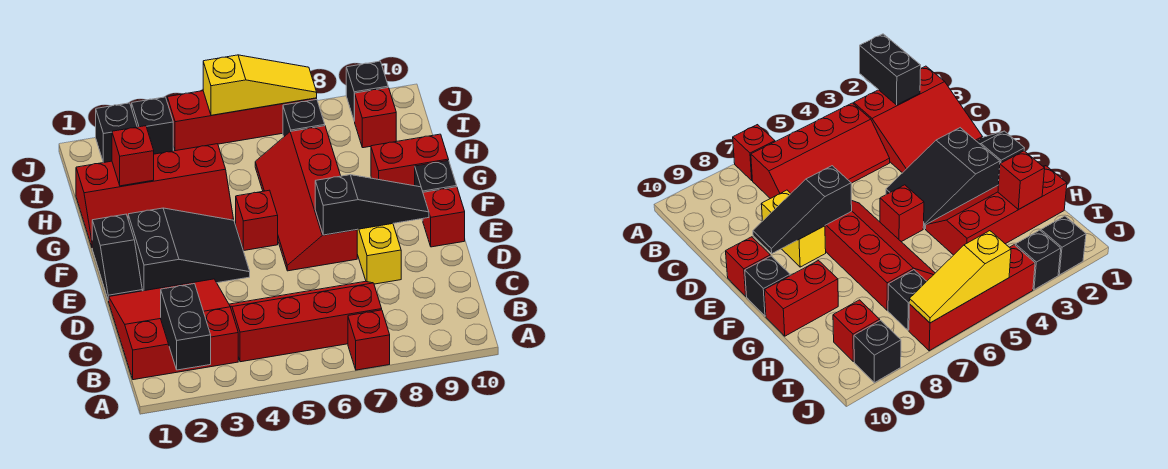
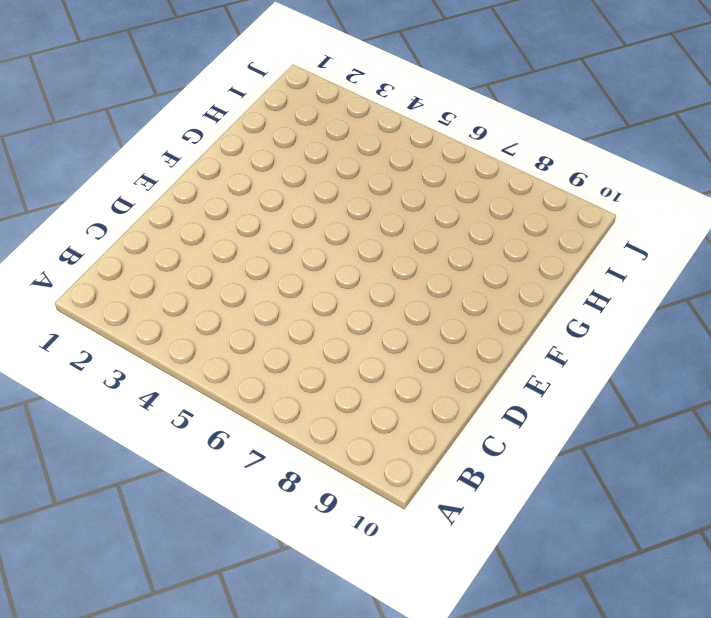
none -> red brick A7 level 1
none -> red slope B1:D3 level 1 top B
none -> red slope B4:C7 level 1 top B

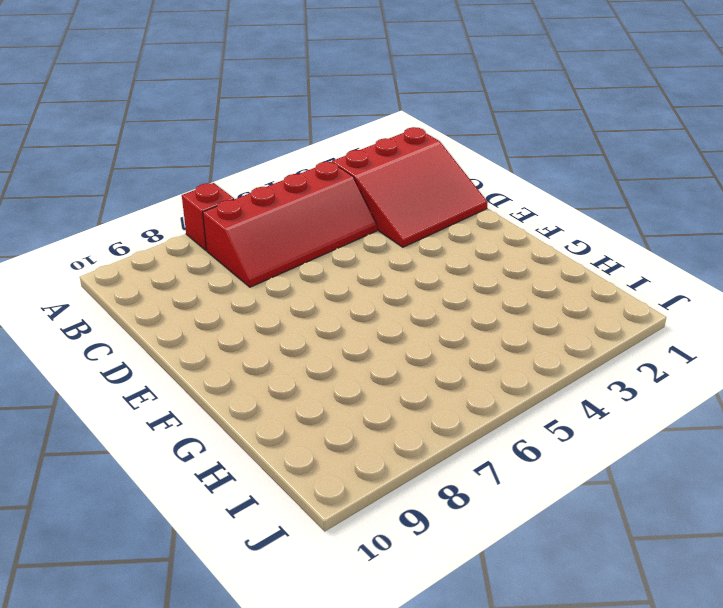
none -> yellow brick D8:E8 level 1
none -> black slope E1:F1 level 1 top F
none -> black slope E2:F4 level 1 top 2

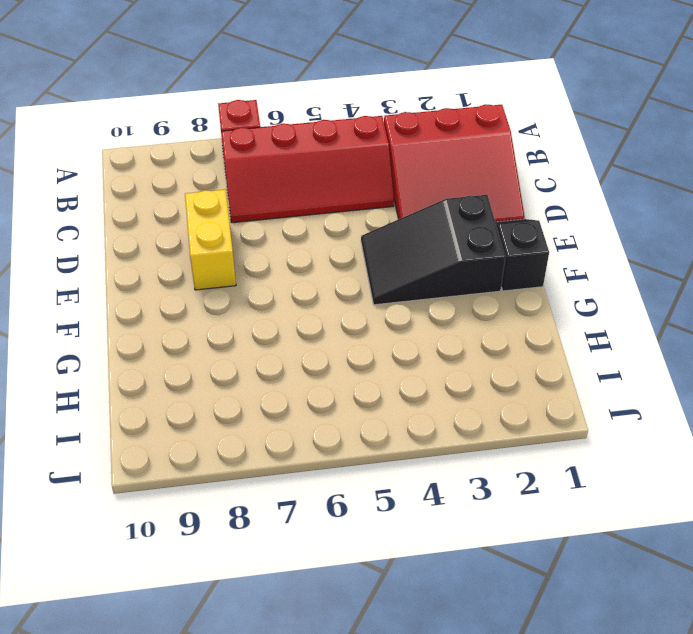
none -> red slope E6:H7 level 1 top 7
none -> red brick E10 level 1
none -> red brick F5 level 1

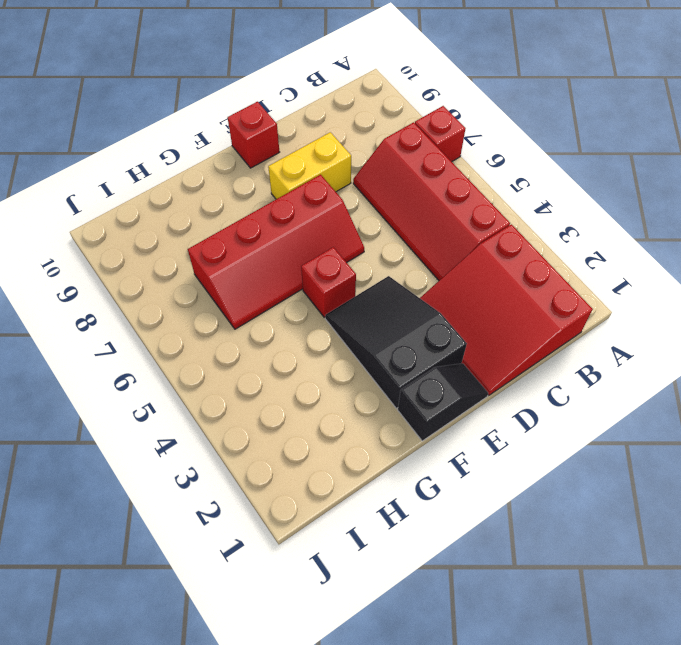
none -> black brick F10 level 1
none -> red slope G1:H4 level 1 top H
none -> red brick G9:G10 level 1

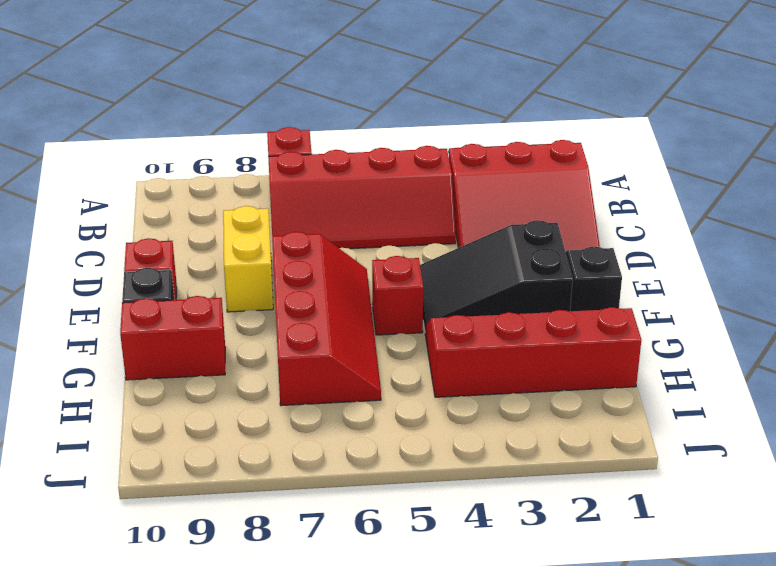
none -> black brick I7 level 1
none -> red brick I9 level 1
none -> black brick J2 level 1

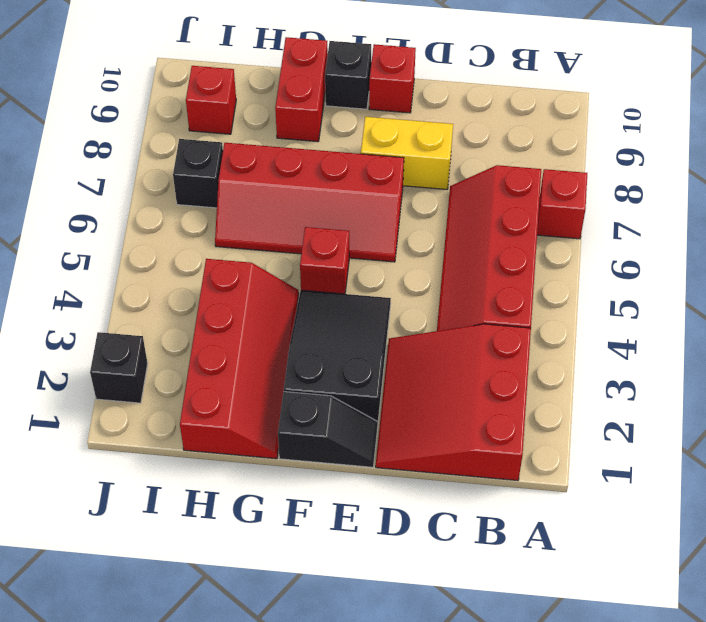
none -> black brick J3 level 1
none -> red brick J4:J7 level 1
none -> black brick J9 level 1

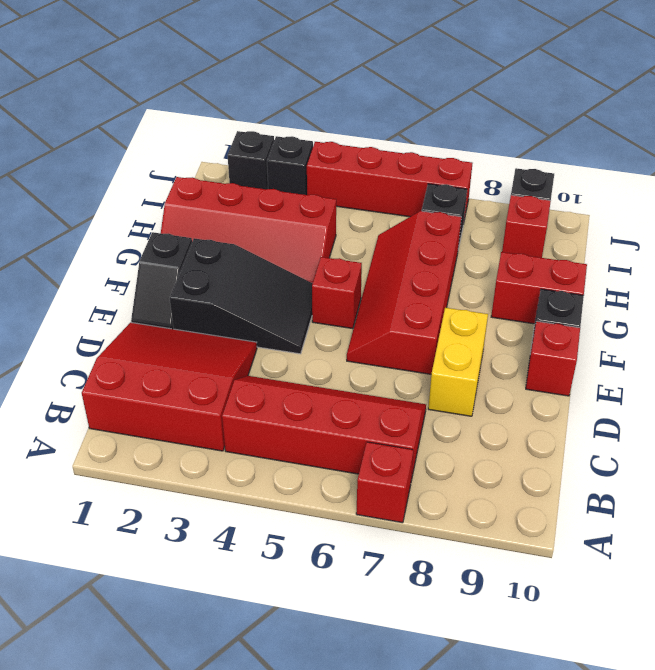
none -> black brick A2:B2 level 2
none -> black slope E7:E9 level 2 top 7
none -> red brick H2 level 2

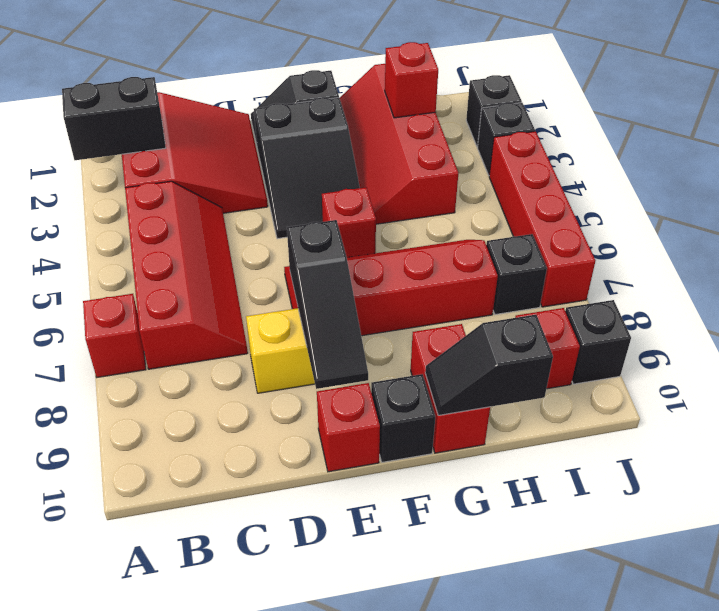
black slope G10:H10 level 2 top H -> none
none -> yellow slope J5:J7 level 2 top 5

